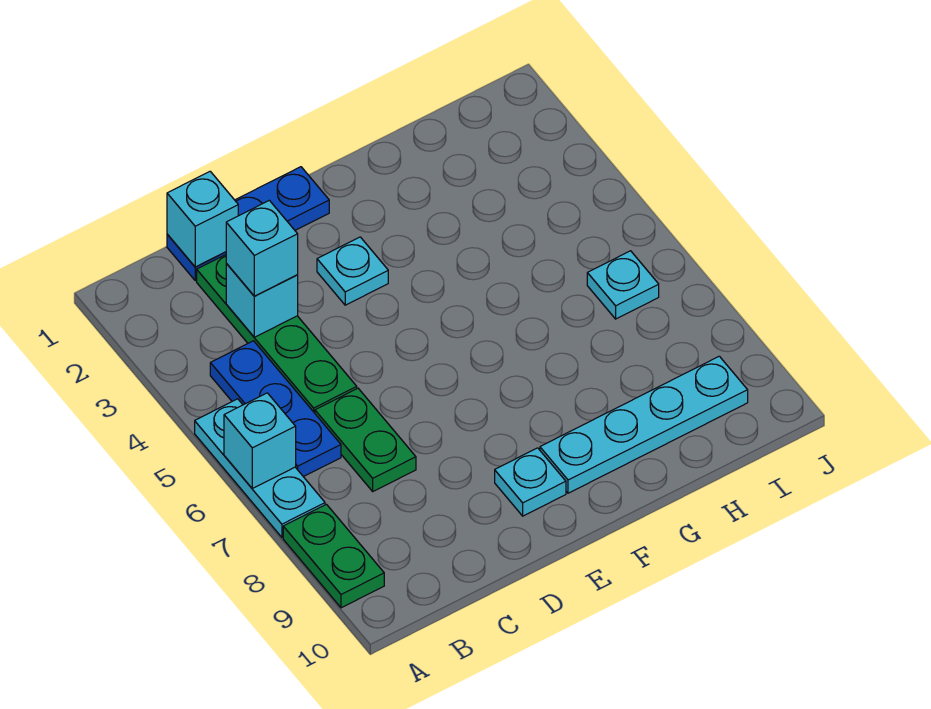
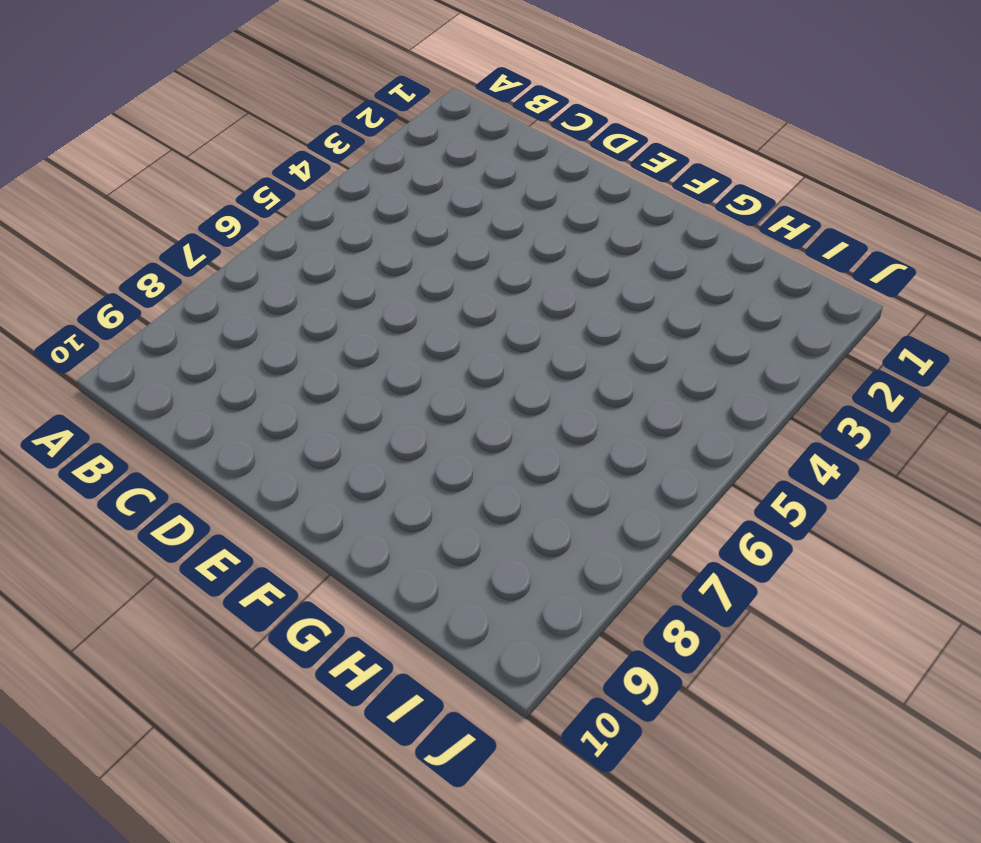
none -> cyan plate A5:A7 level 1
none -> green plate A8:A9 level 1
none -> blue plate B4:B6 level 1

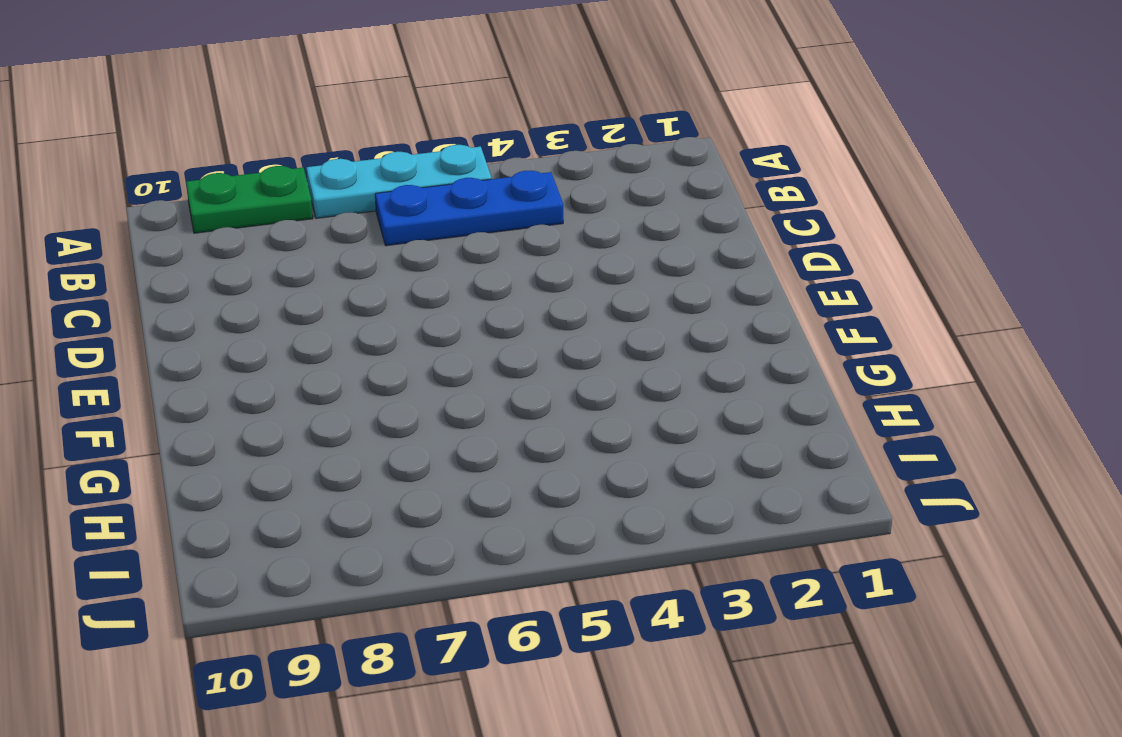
none -> blue plate C1:E1 level 1
none -> green plate C2:C5 level 1
none -> green plate C6:C7 level 1

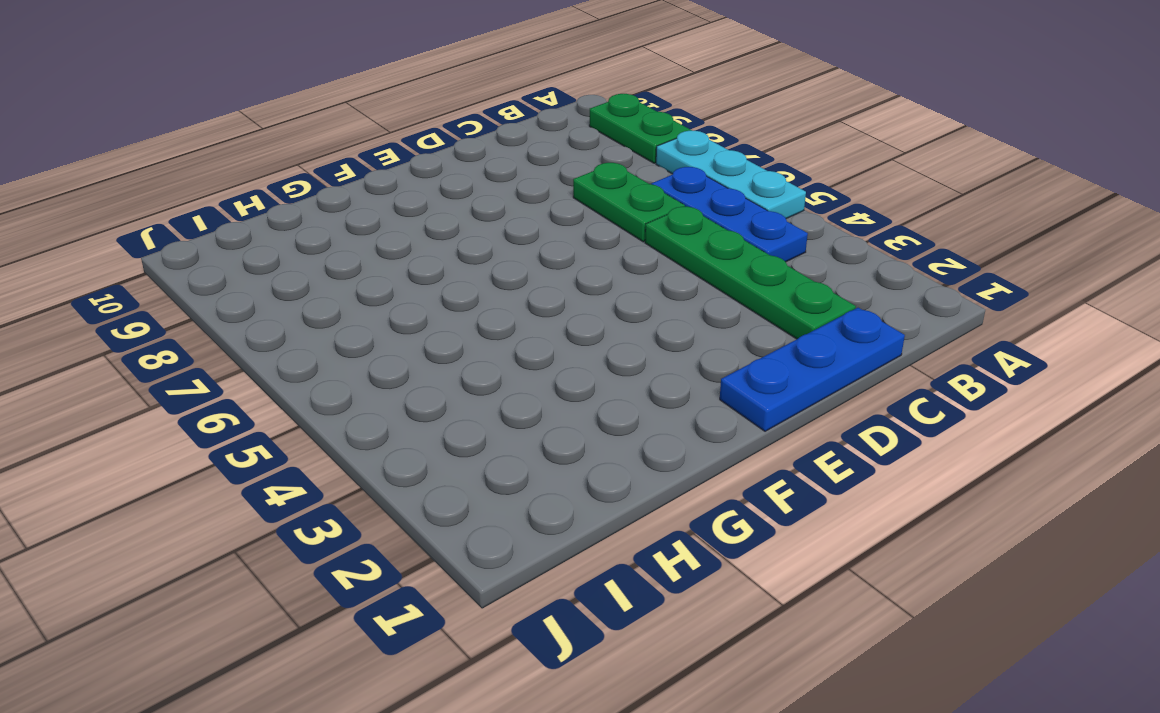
none -> cyan plate E3 level 1
none -> cyan plate E9 level 1
none -> cyan plate F9:I9 level 1

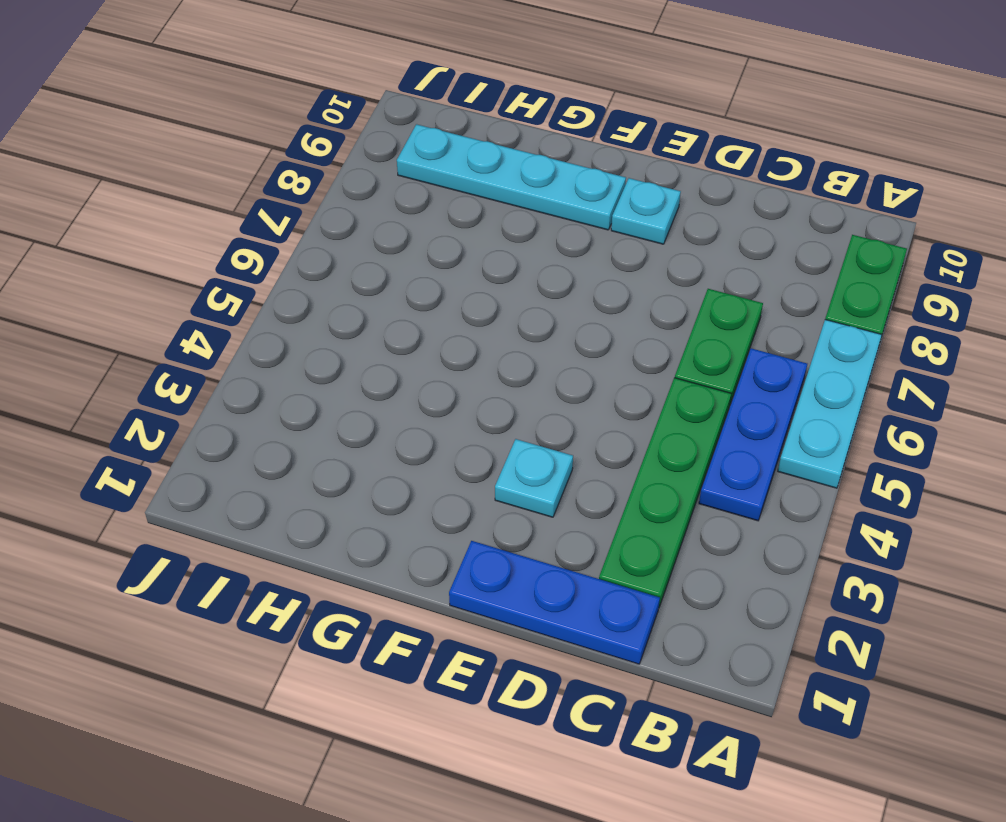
none -> cyan plate I6 level 1
none -> cyan brick A6 level 2
none -> cyan brick C1 level 2

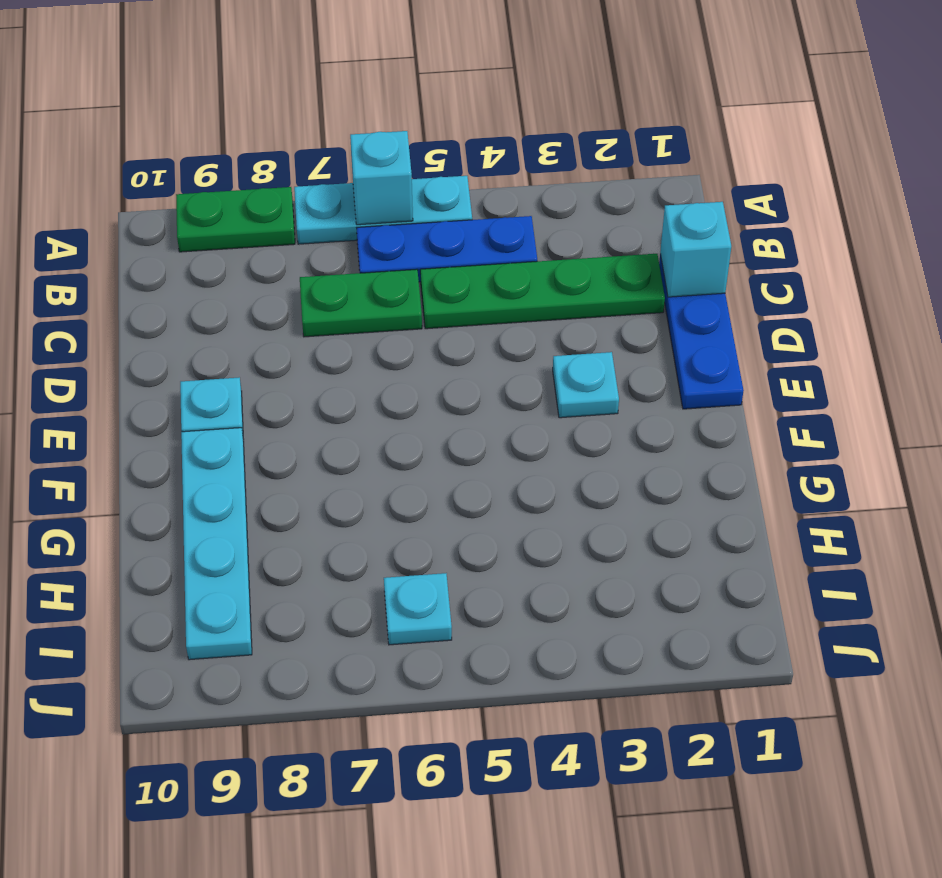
none -> cyan brick C3 level 2
none -> cyan brick C3 level 3

